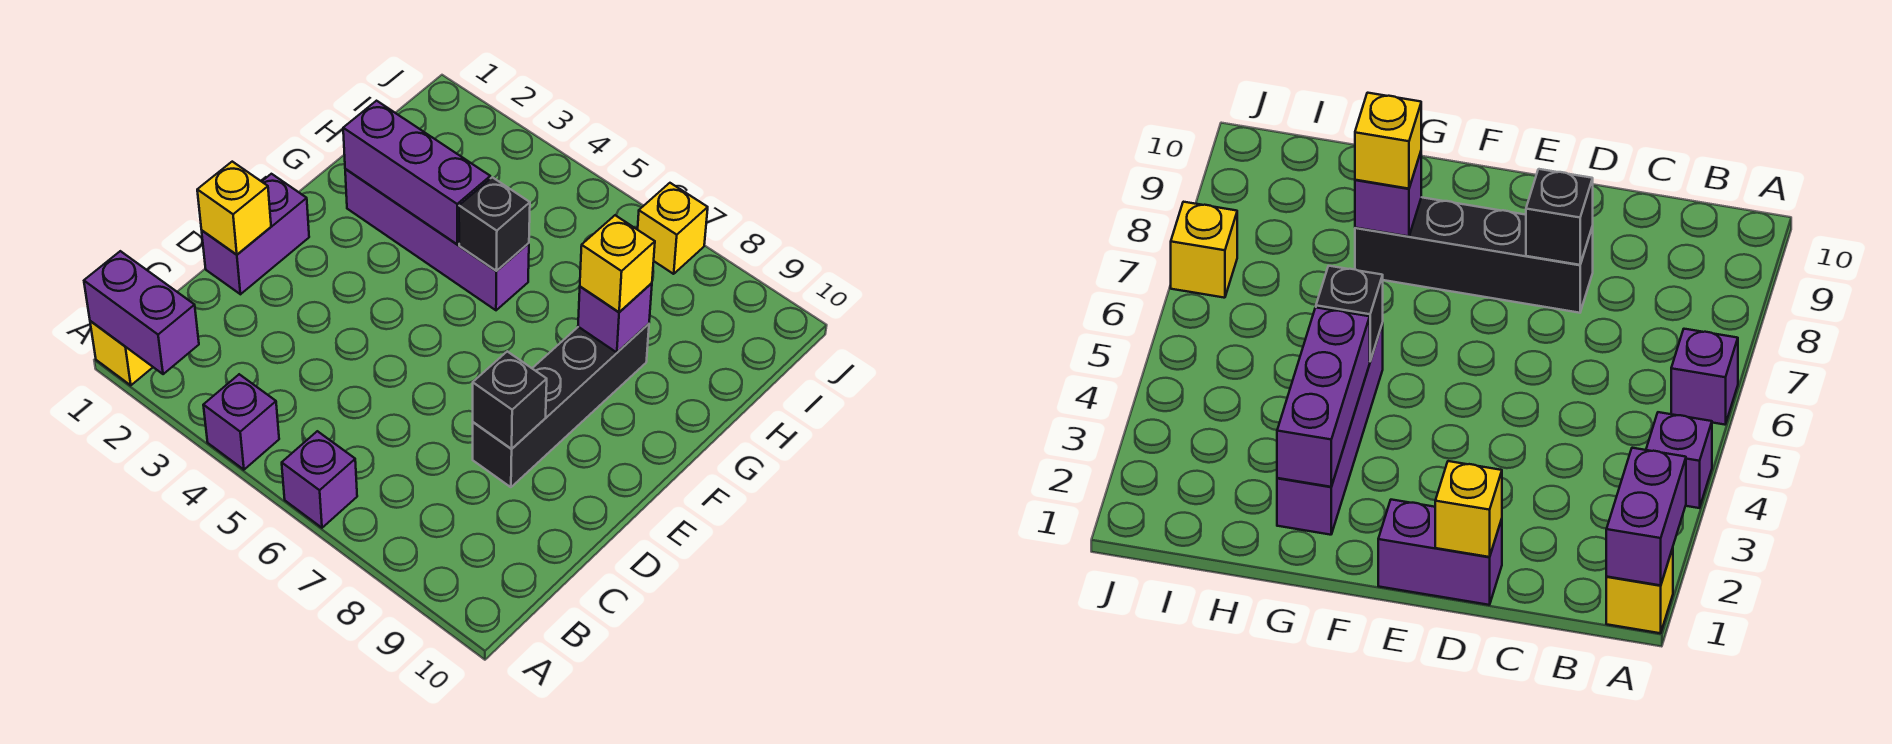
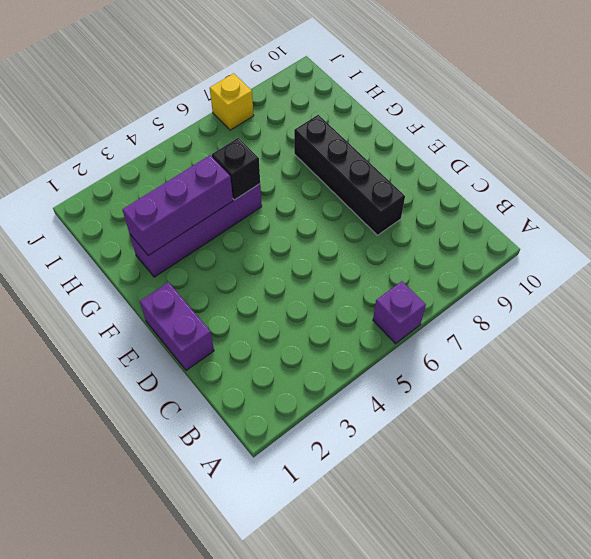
none -> yellow brick A1 level 1
none -> purple brick A4 level 1
none -> purple brick A1:A2 level 2

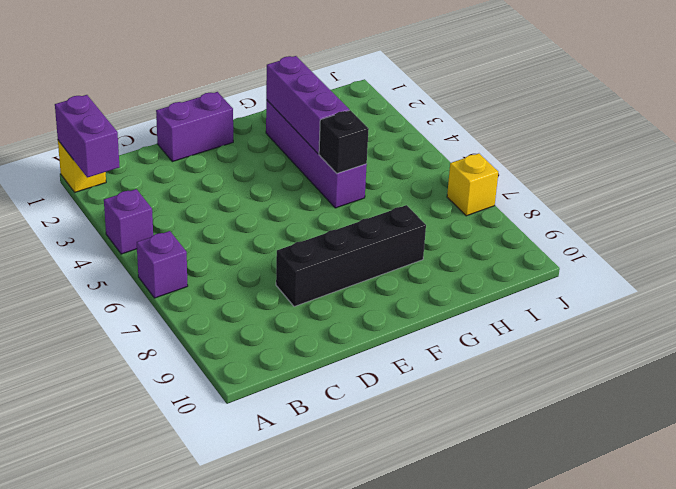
none -> yellow brick D1 level 2
none -> black brick D8 level 2
none -> purple brick G8 level 2

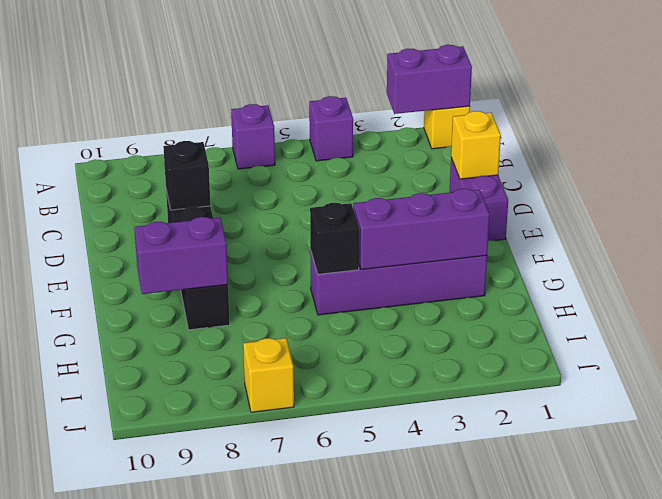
purple brick G8:G9 level 2 -> purple brick G8 level 2
none -> yellow brick G8 level 3

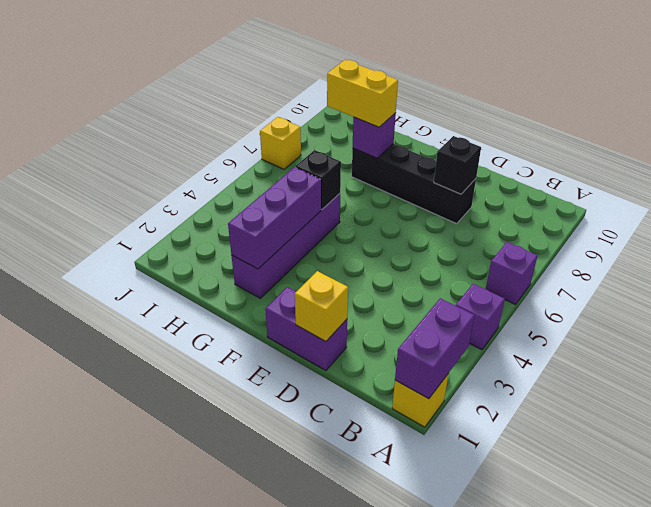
yellow brick G8:H8 level 3 -> yellow brick G8 level 3

